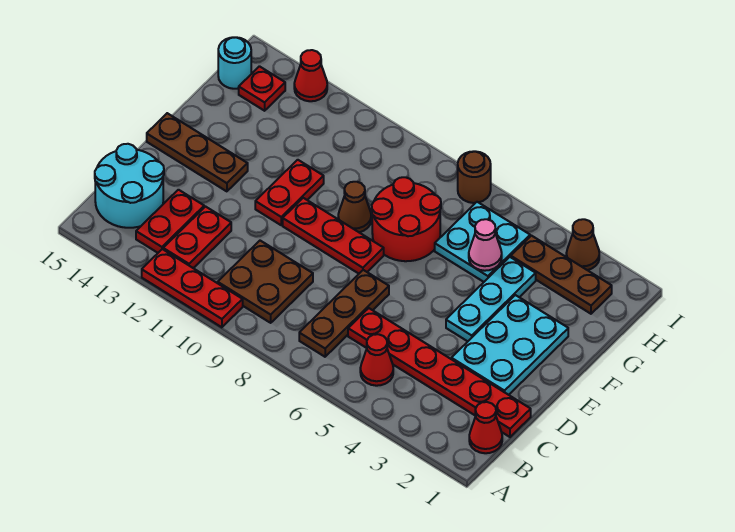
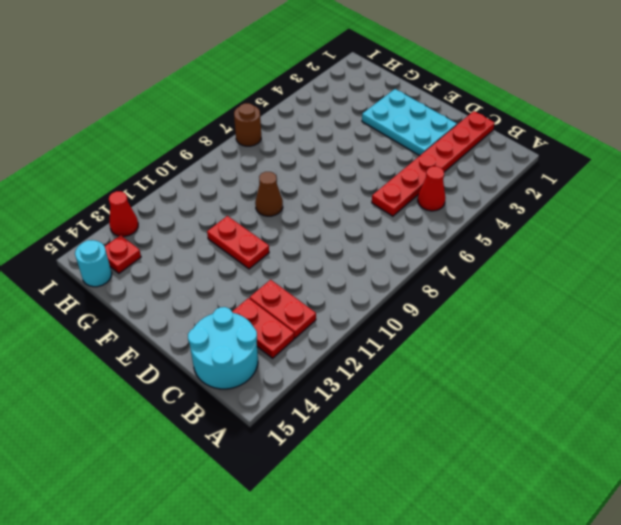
none -> red plate A10:A12 level 1
none -> red cone B1 level 1
none -> brown plate B7:D7 level 1

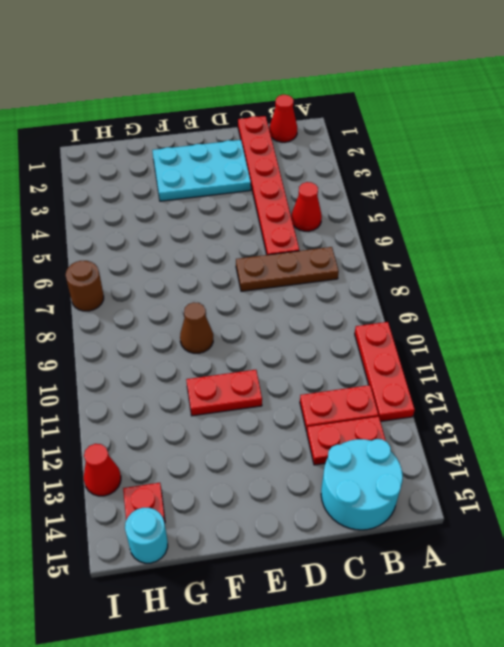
none -> brown plate B9:C10 level 1
none -> cyan plate E4:G4 level 1
none -> red plate E8:E10 level 1

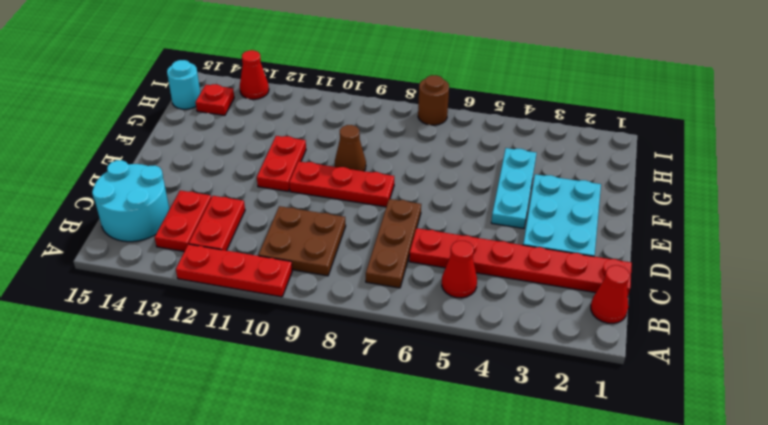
none -> brown plate E13:E15 level 1
none -> red round brick F7:G8 level 1
none -> cyan plate G5:H6 level 1

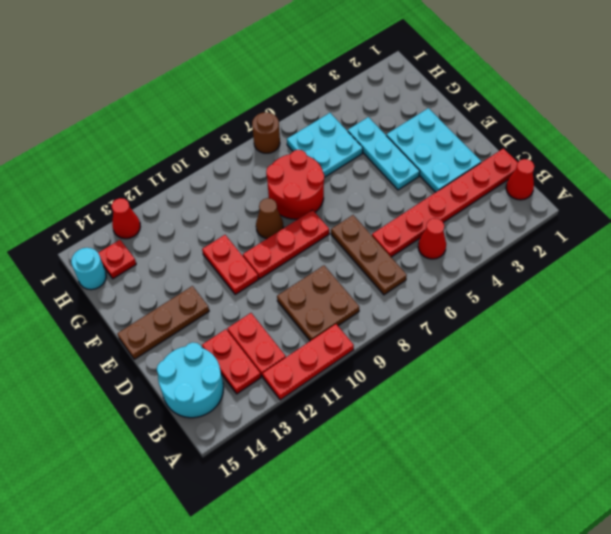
none -> brown plate H2:H4 level 1
none -> brown cone I3 level 1
none -> pink cone G5 level 2

